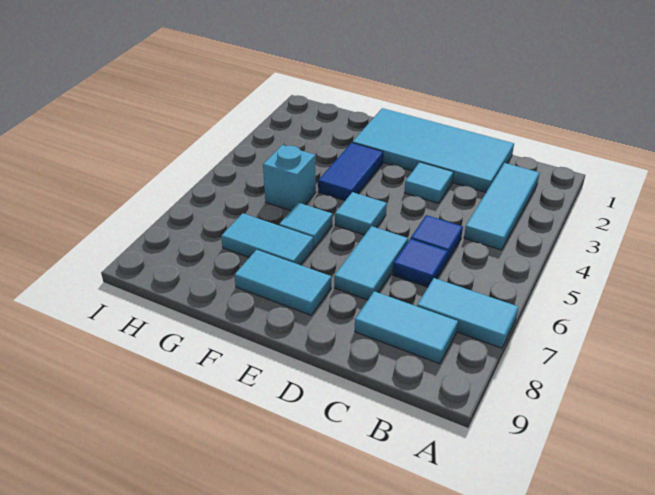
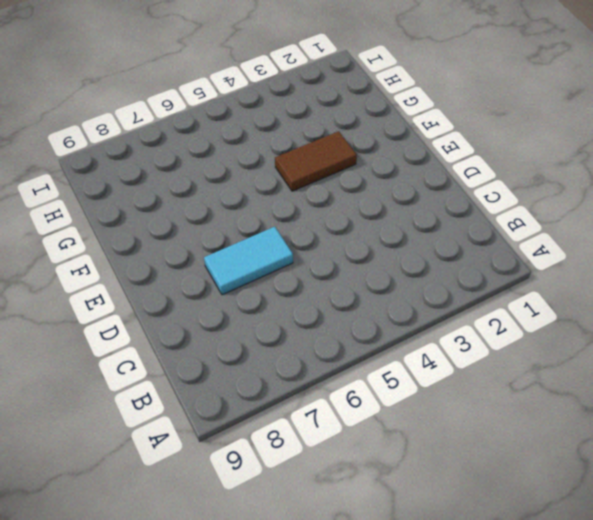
brown tile F3:F4 level 1 -> blue tile F3:F4 level 1
none -> cyan tile A7:B7 level 1
none -> cyan tile B2:B4 level 1
none -> cyan tile B8:C8 level 1

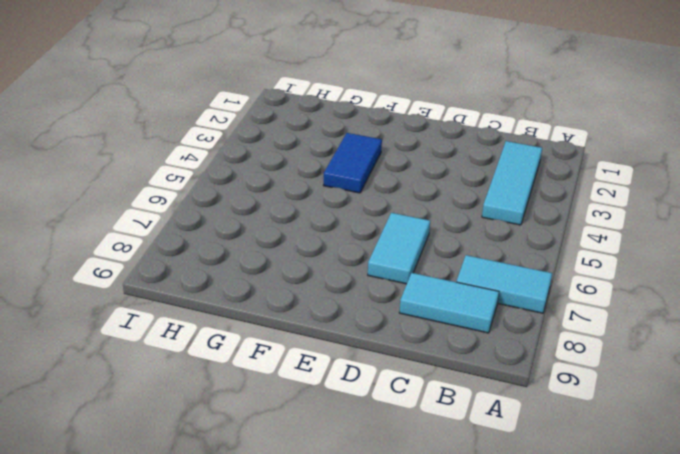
none -> cyan tile C1:F2 level 1
none -> blue tile C5 level 1
none -> blue tile C6 level 1

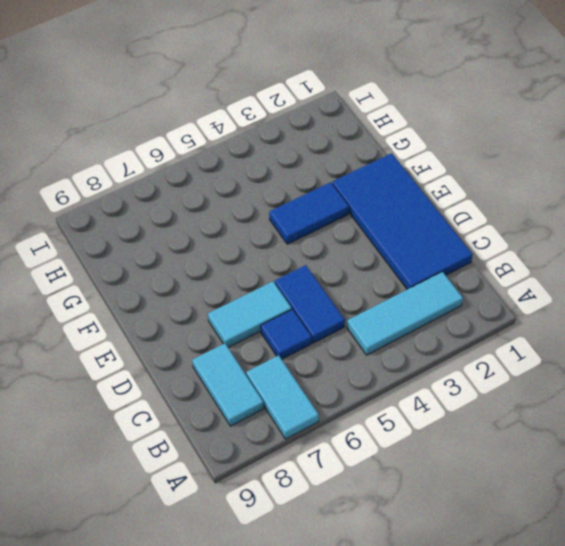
blue tile C1:F2 level 1 -> cyan tile C1:F2 level 1
blue tile C5:D5 level 1 -> blue tile C5 level 1
none -> cyan tile D3 level 1
none -> cyan tile E5 level 1
none -> cyan tile E8:F8 level 1

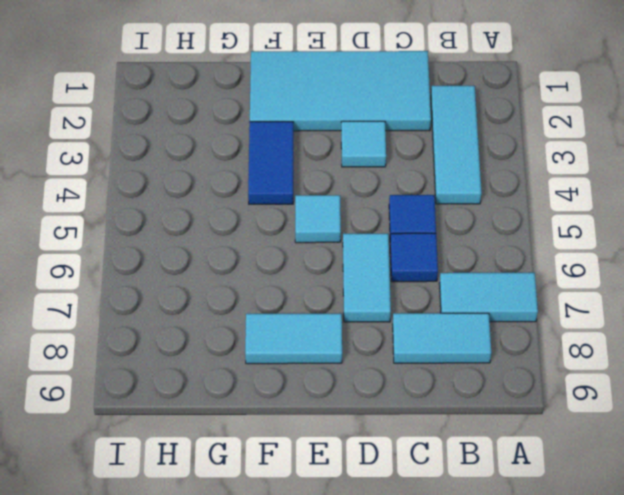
none -> cyan tile F6 level 1
none -> cyan tile F7:G7 level 1
none -> cyan brick G5 level 1

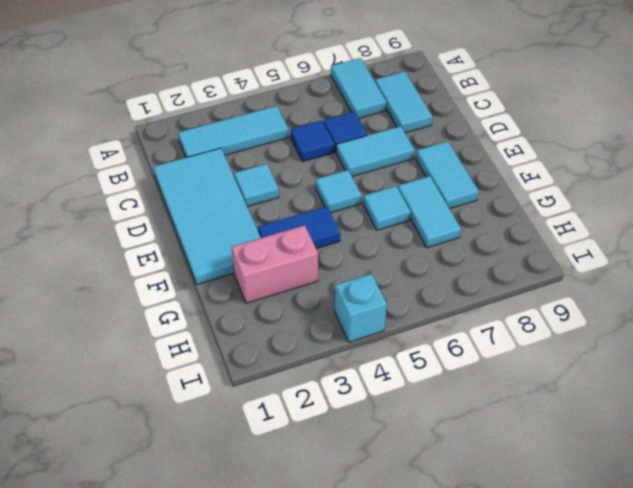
pink brick G2:G3 level 1 -> none
cyan brick I4 level 1 -> cyan brick G5 level 1

